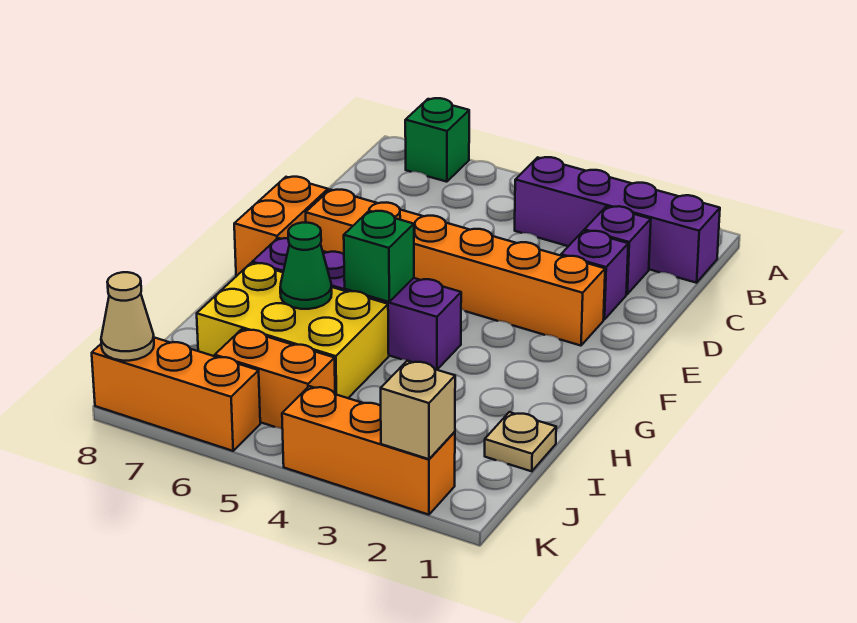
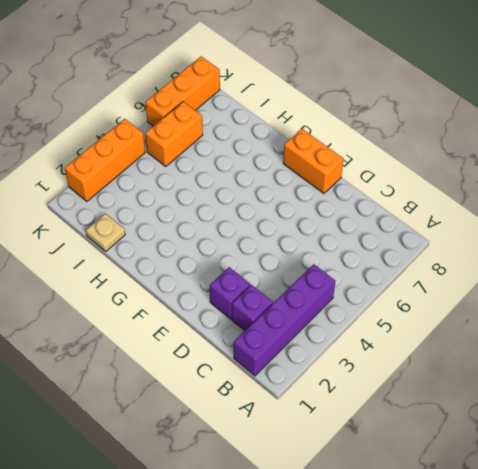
none -> green brick A7 level 1
none -> orange brick E2:E7 level 1
none -> purple brick G4:G7 level 1

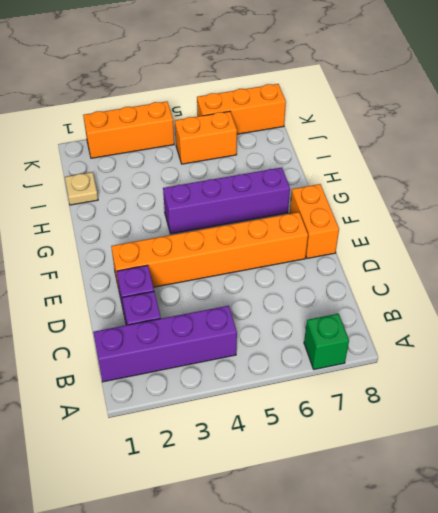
none -> yellow brick H5:I7 level 1
none -> green brick G5 level 2
none -> green cone H6 level 2

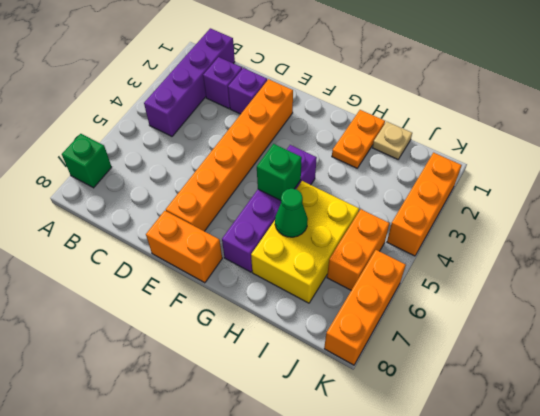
orange plate H1:H2 level 1 -> none
none -> tan brick K2 level 2
none -> tan cone K8 level 2

